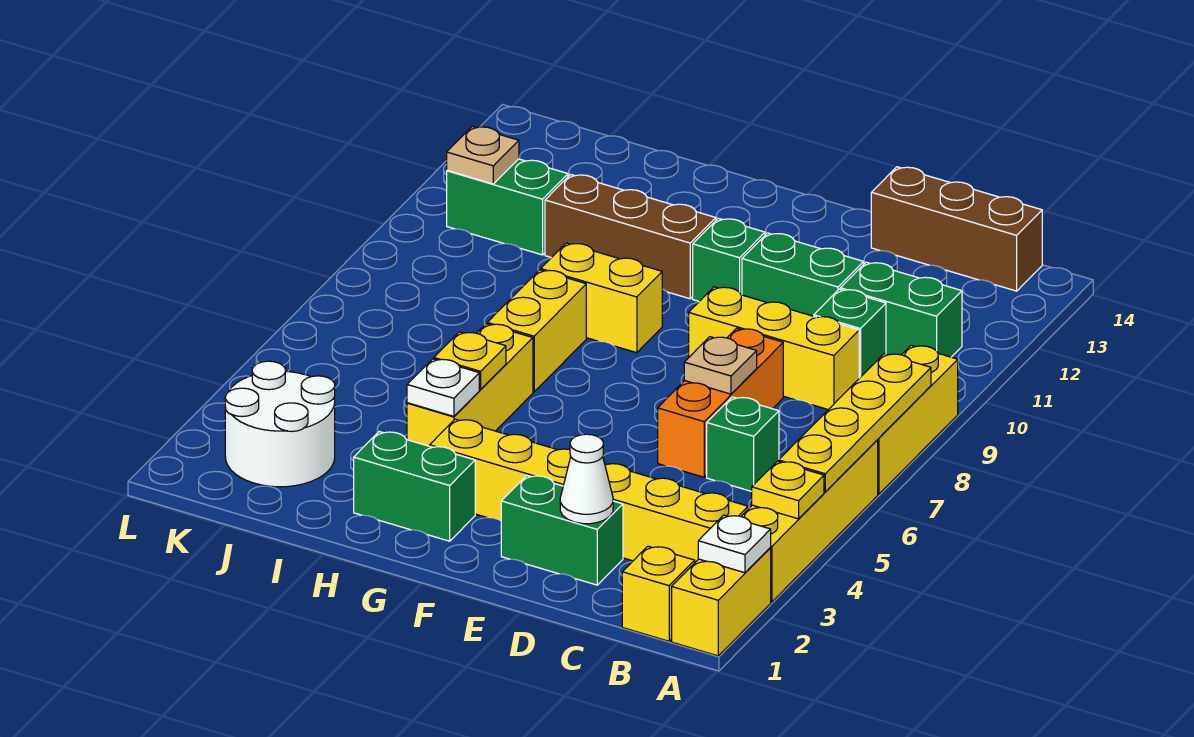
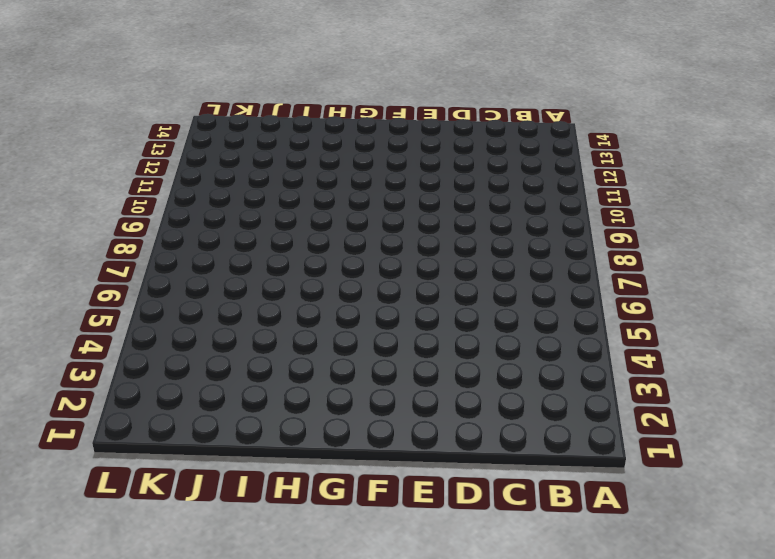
none -> yellow brick A1:A2 level 1
none -> yellow brick A3:A6 level 1
none -> yellow brick A7:A9 level 1

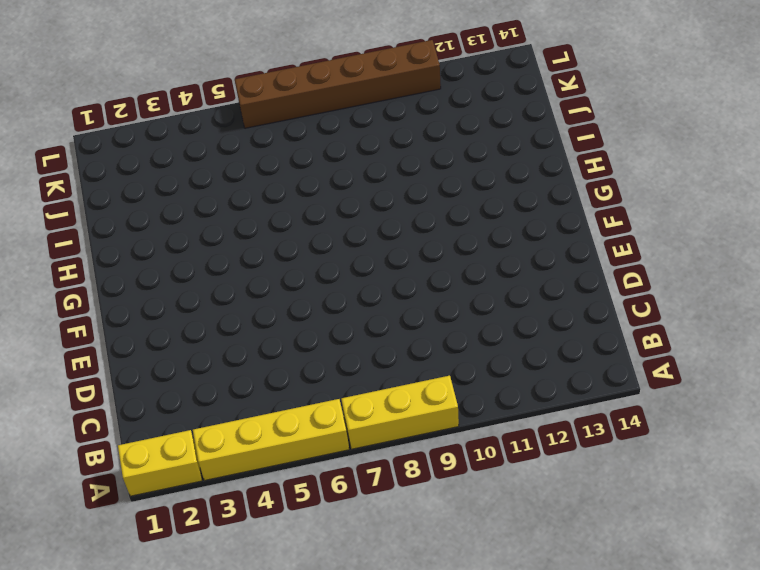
brown brick L6:L11 level 1 -> none
none -> yellow brick B1 level 1
none -> yellow brick B3:G3 level 1
none -> green brick B11:C11 level 1

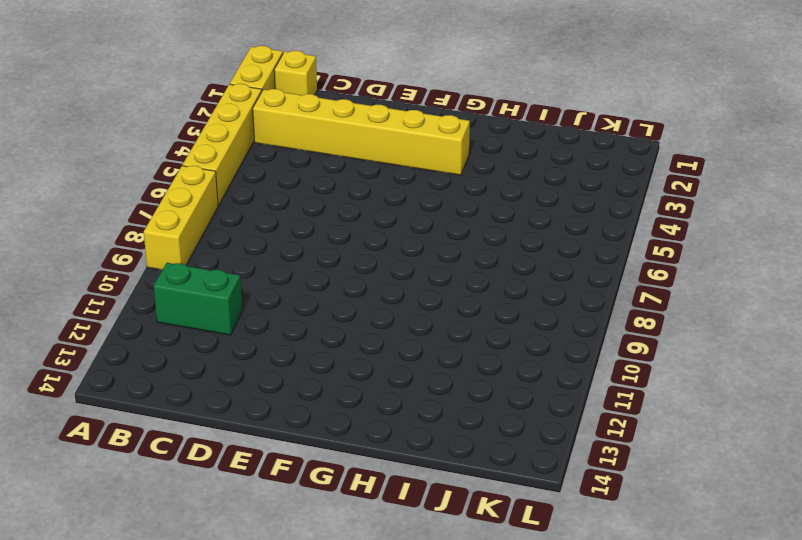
none -> brown brick B14:D14 level 1
none -> green brick C6 level 1
none -> yellow brick C9:E9 level 1

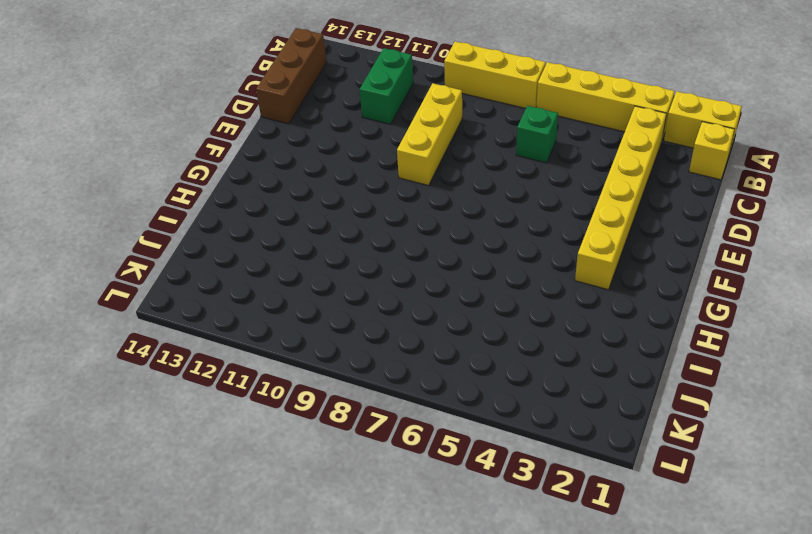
none -> green brick C10 level 1
none -> green brick D2:E2 level 1
none -> orange brick D6:D8 level 1

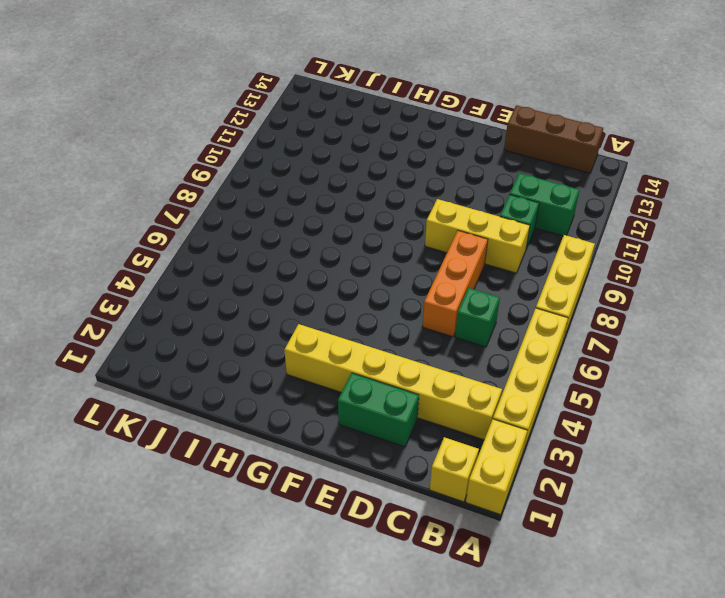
none -> green brick D11:E11 level 1
none -> green brick F11 level 1
none -> green brick G2:H2 level 1

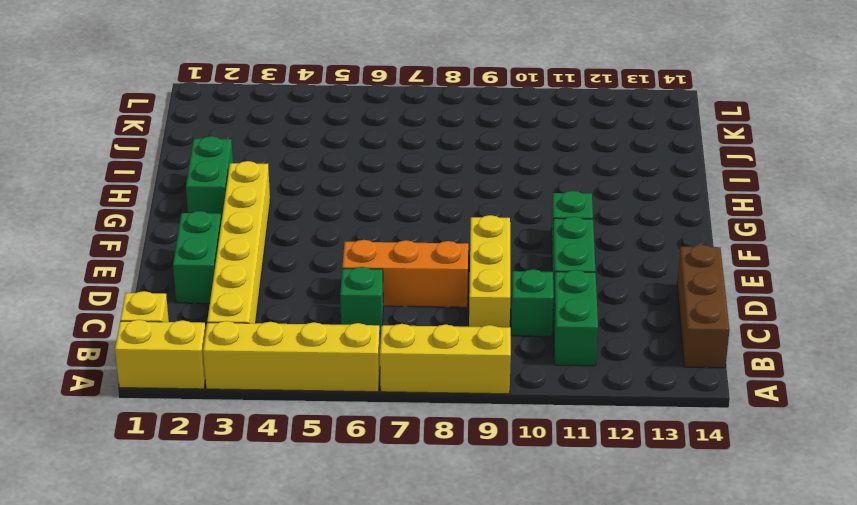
none -> yellow brick G9:H9 level 1
none -> brown brick G11:I11 level 1
none -> yellow brick H4:H6 level 1

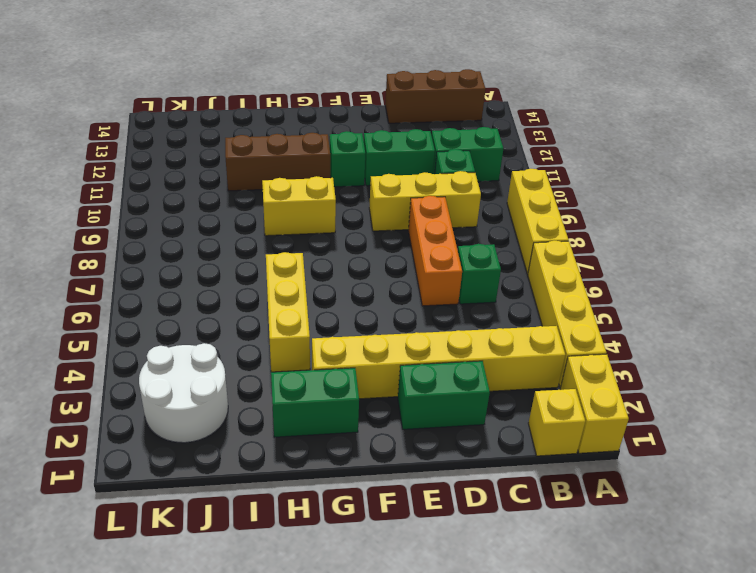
none -> yellow brick H7:H8 level 1
none -> green brick J11:K11 level 1
none -> white plate A2 level 2

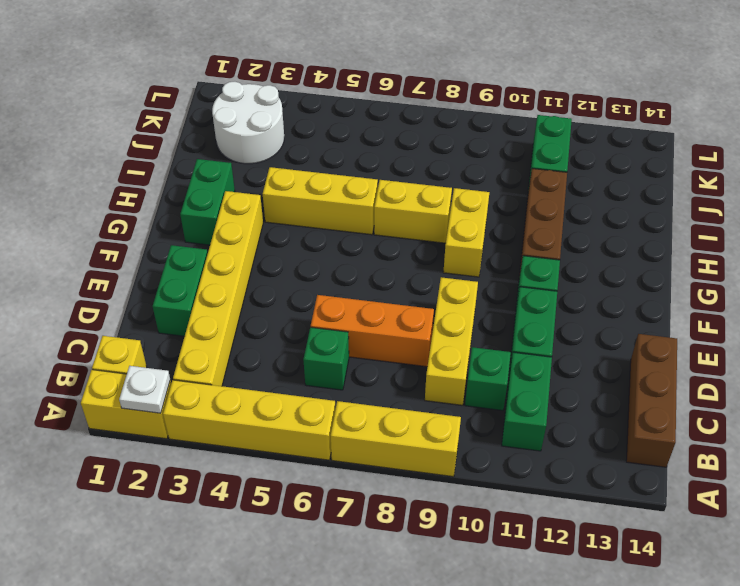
none -> yellow plate A4 level 2
none -> yellow plate A5:A8 level 2
none -> white cone D2 level 2

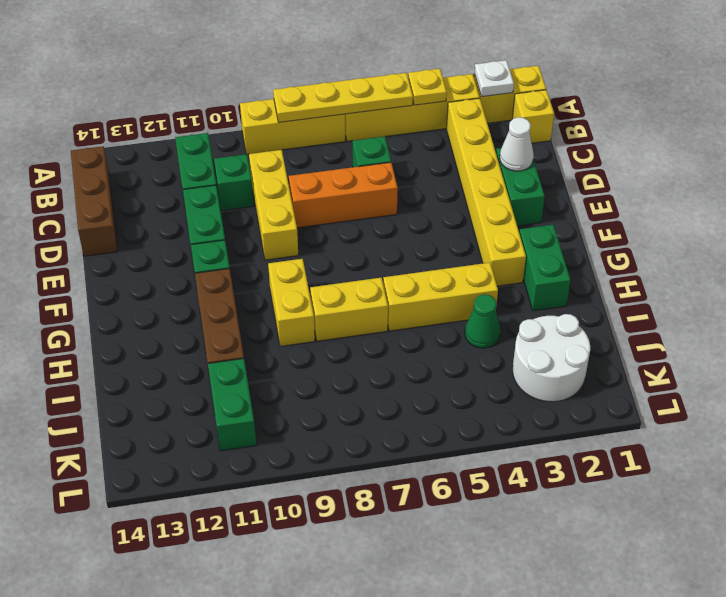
green cone I4 level 1 -> none
none -> tan plate D7 level 2
none -> white plate H4 level 2
none -> yellow plate H5 level 2

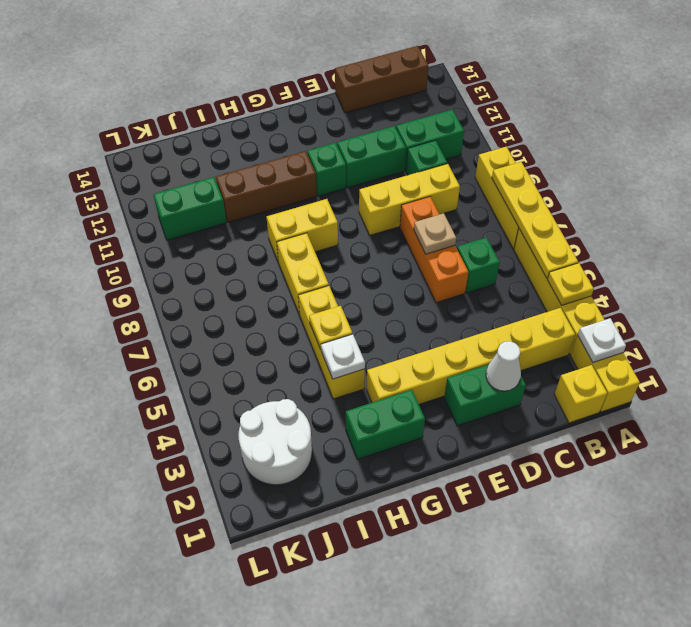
none -> tan plate K11 level 2

